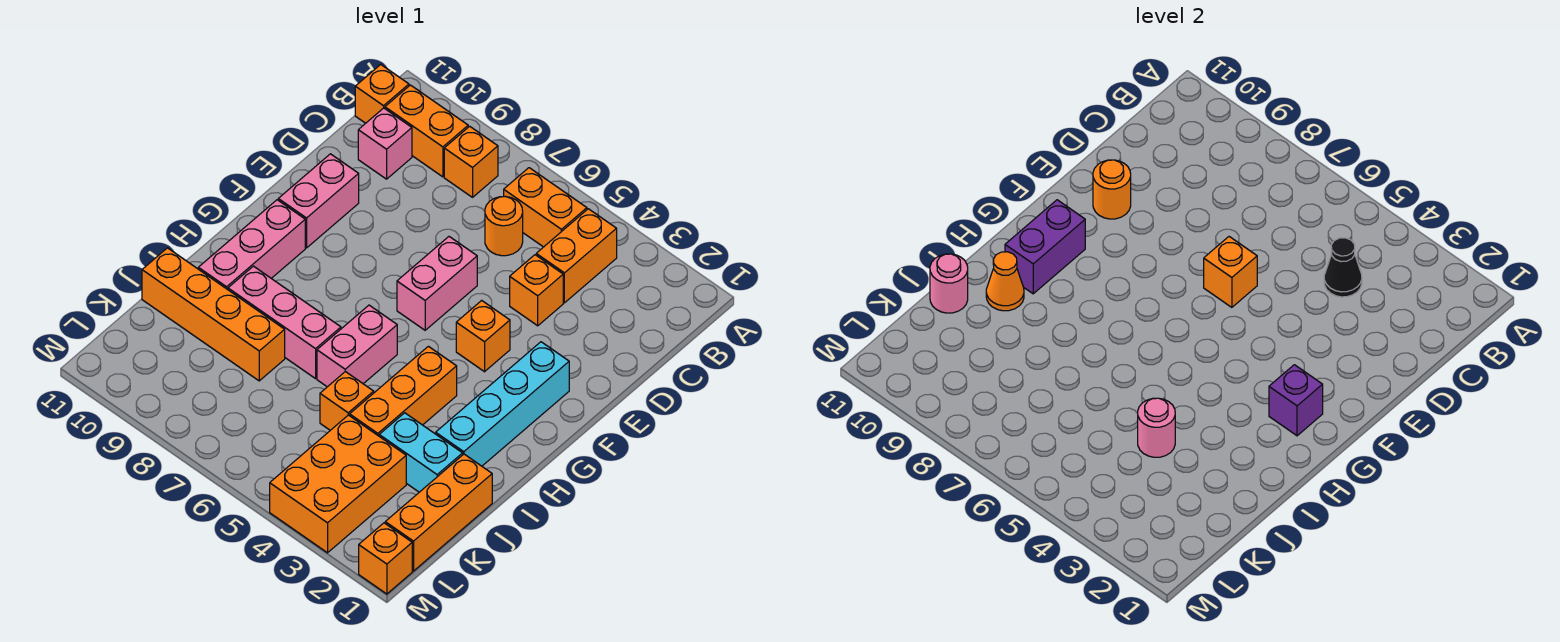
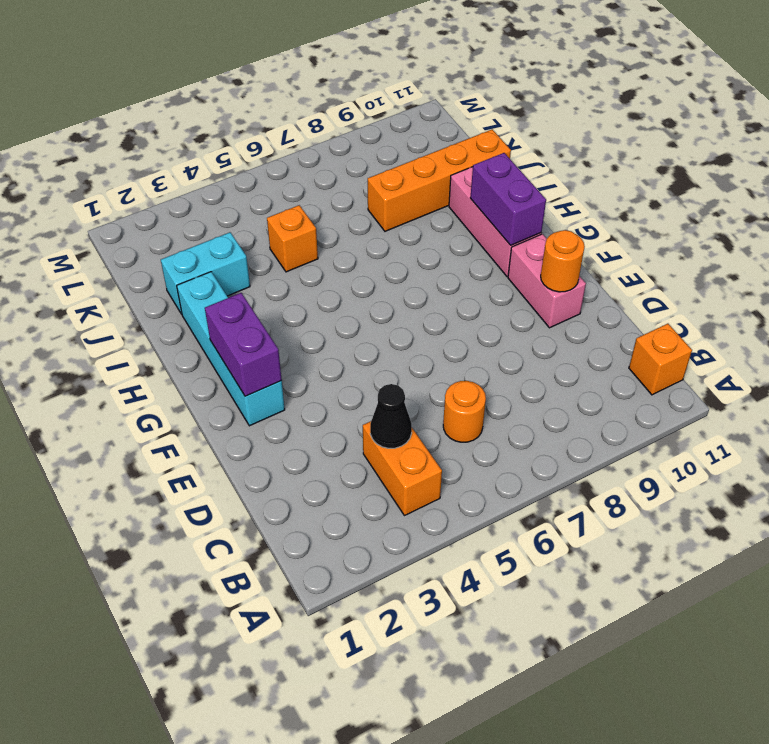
purple brick F2:G2 level 2 -> purple brick G2 level 2
none -> orange brick B5:B6 level 1
none -> orange brick B8 level 1
none -> orange brick B9:B10 level 1
none -> pink brick C10 level 1

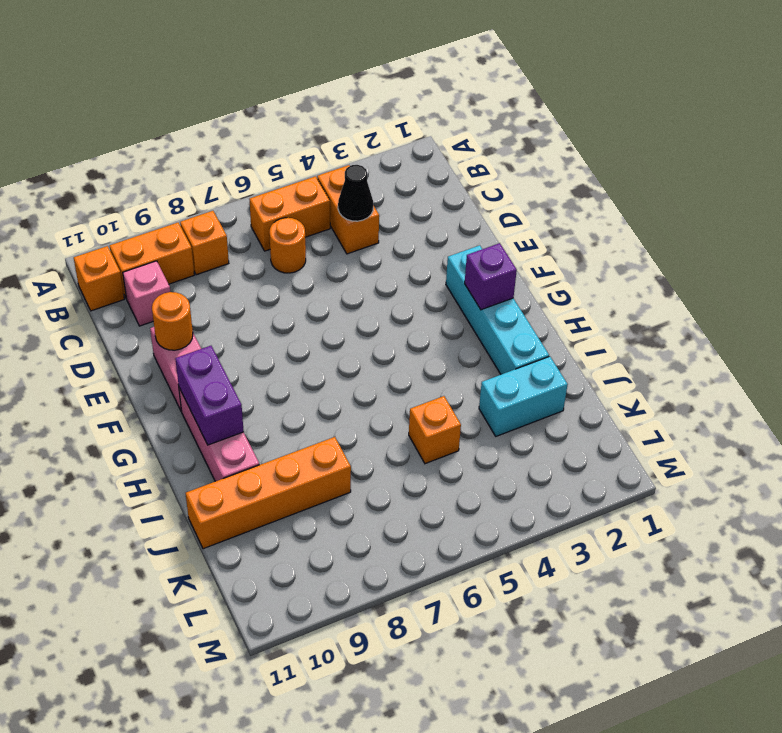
none -> orange brick D4 level 1
none -> pink brick E6:F6 level 1
none -> orange brick F4 level 1
none -> orange brick H4:J4 level 1

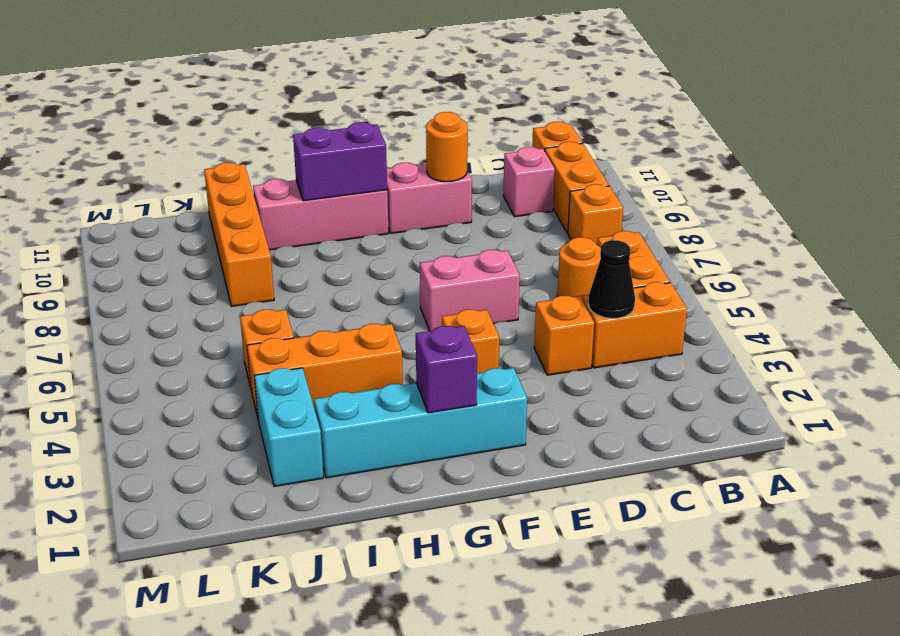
none -> pink brick H6:I6 level 1
none -> pink brick I7:I9 level 1
none -> orange brick J1:L1 level 1
none -> orange brick K3:M4 level 1

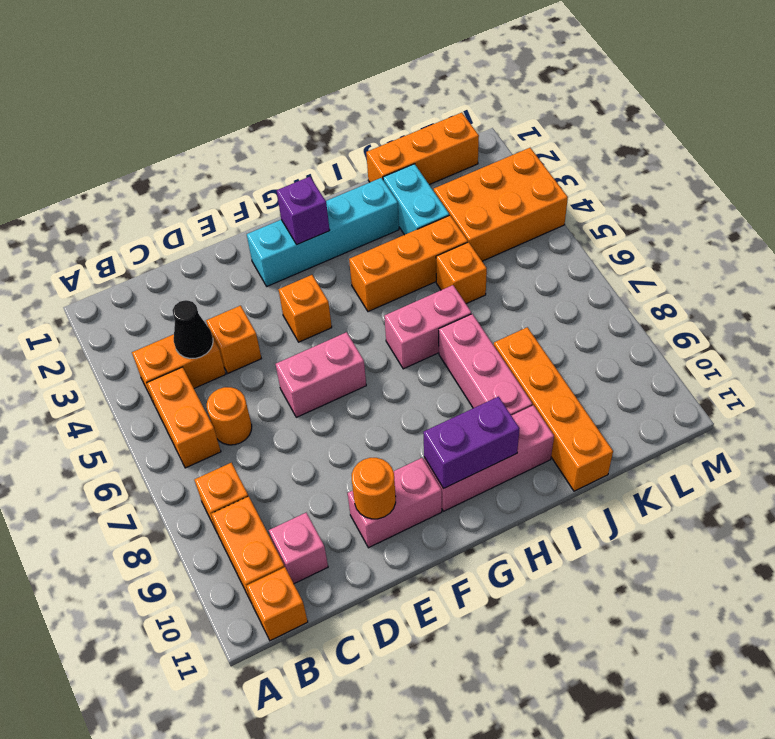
none -> orange brick M1 level 1
none -> orange brick E6 level 2
none -> orange cone I10 level 2
none -> pink round brick J4 level 2

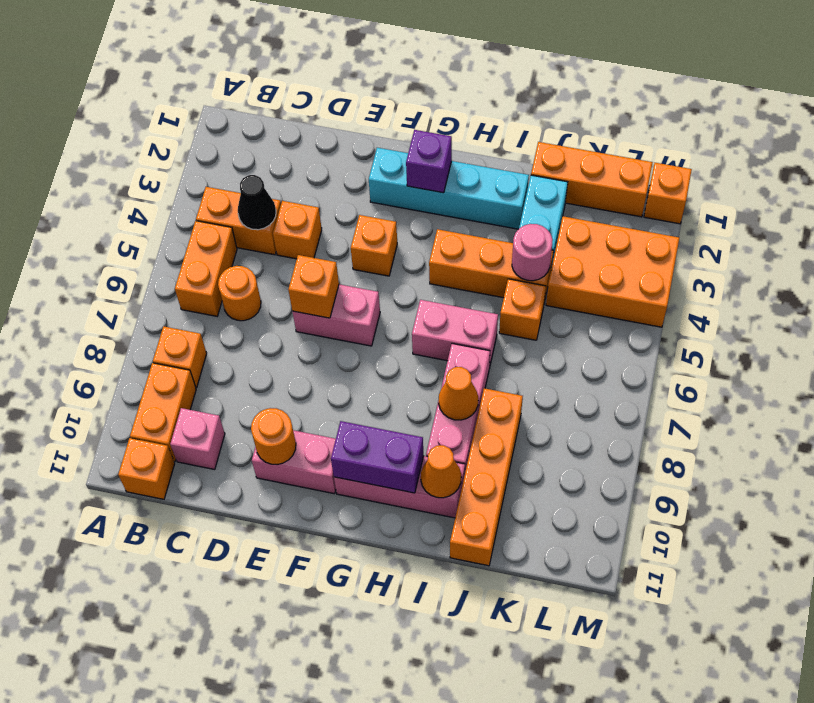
orange cone I8 level 2 -> none
none -> pink round brick J11 level 2

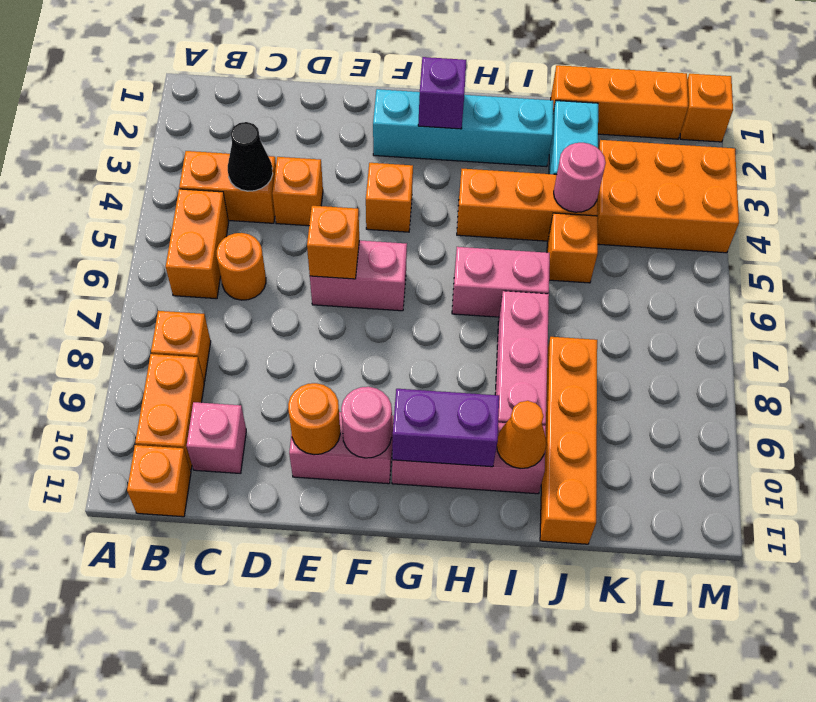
pink round brick F10 level 2 -> pink round brick J11 level 2

